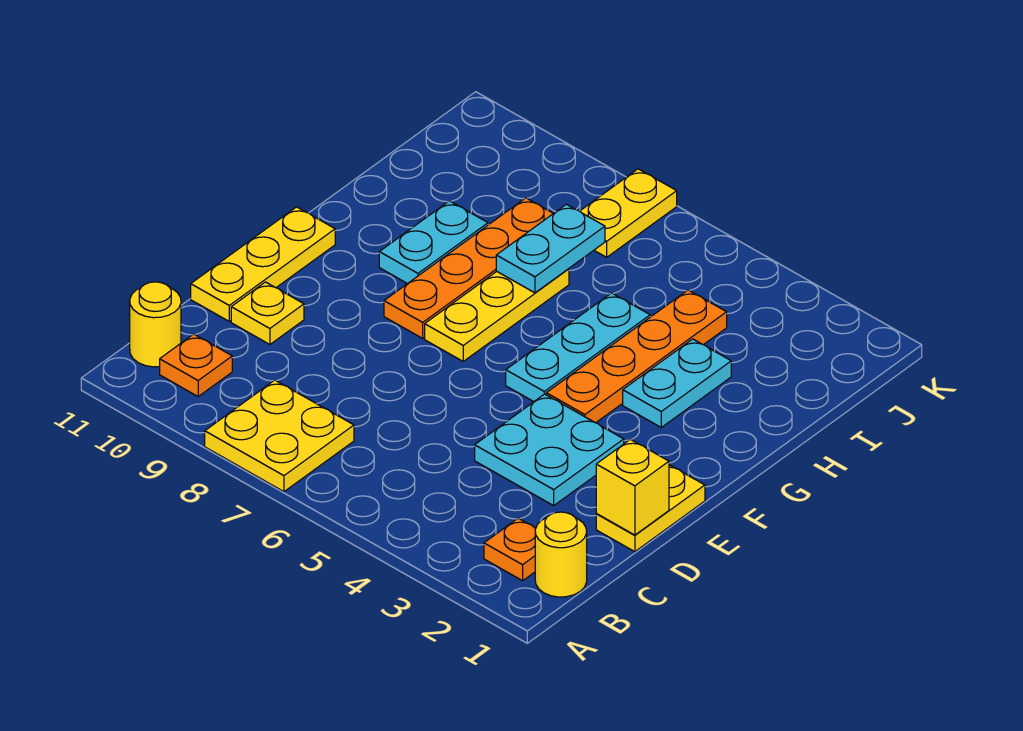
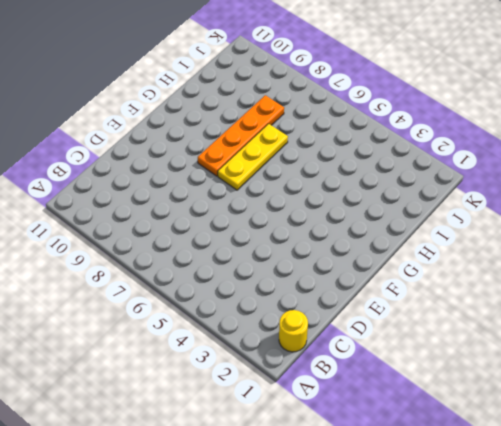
none -> yellow plate A7:B8 level 1
none -> orange plate B2 level 1
none -> orange plate B10 level 1

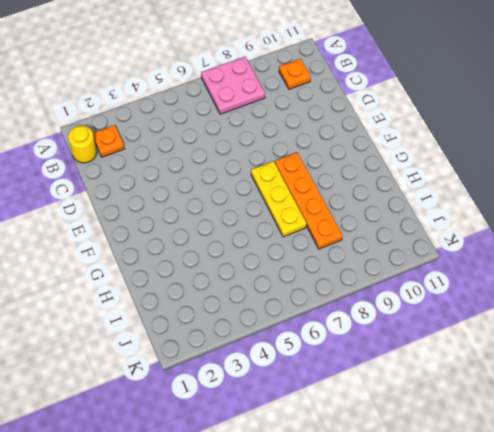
pink plate A7:B8 level 1 -> yellow plate A7:B8 level 1
none -> yellow round brick B11 level 1
none -> yellow plate D1:E1 level 1
none -> cyan plate D3:E4 level 1

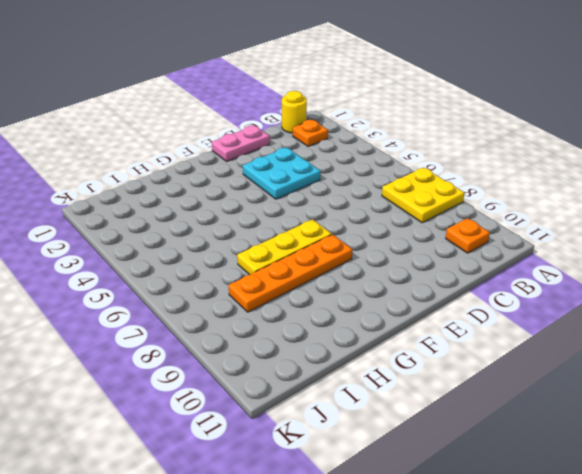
pink plate D1:E1 level 1 -> yellow plate D1:E1 level 1
none -> yellow round brick B11 level 1
none -> yellow plate D10 level 1
none -> yellow plate D11:F11 level 1

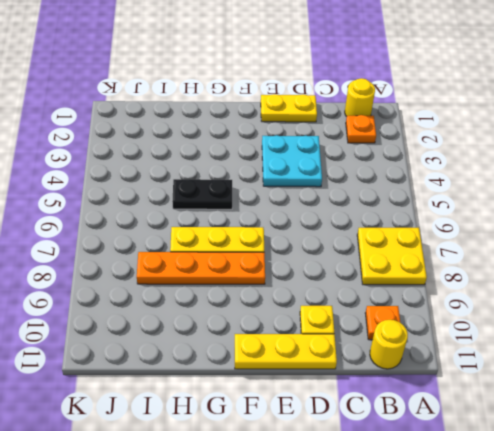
black plate G5:H5 level 1 -> cyan plate F5:H5 level 1
none -> orange plate F4:I4 level 1
none -> cyan plate G3:H3 level 1
none -> cyan plate G9:H9 level 1

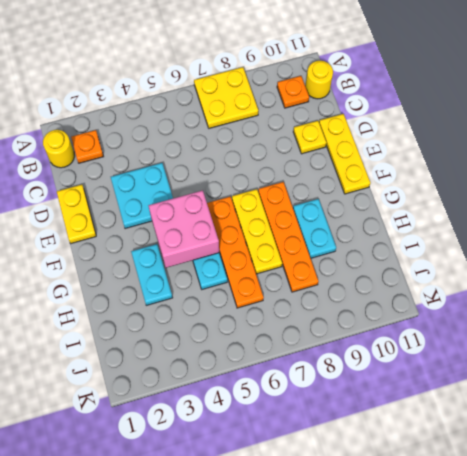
pink brick F4:G5 level 2 -> none
orange plate F6:I6 level 1 -> orange plate F4:I4 level 1
none -> yellow plate J7:K7 level 1
none -> yellow brick D1 level 2
none -> cyan plate H7:I7 level 2

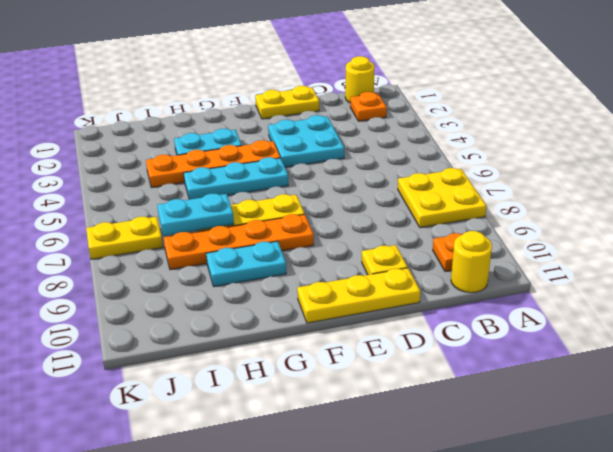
none -> yellow brick D1 level 2

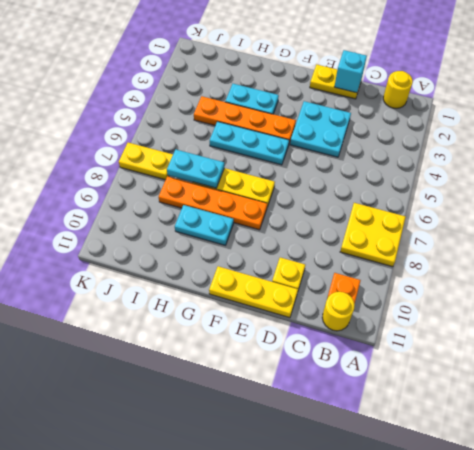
cyan brick D1 level 2 -> yellow brick D1 level 2
none -> orange plate B2 level 1

